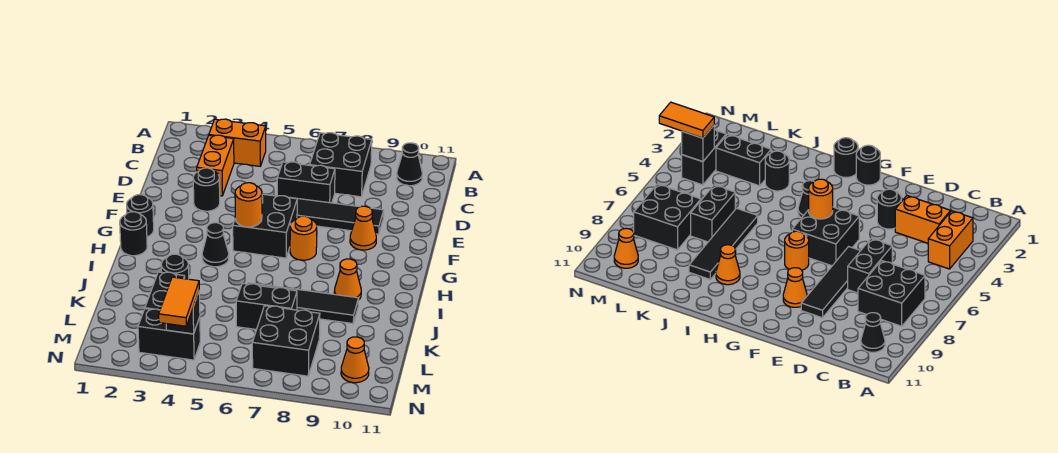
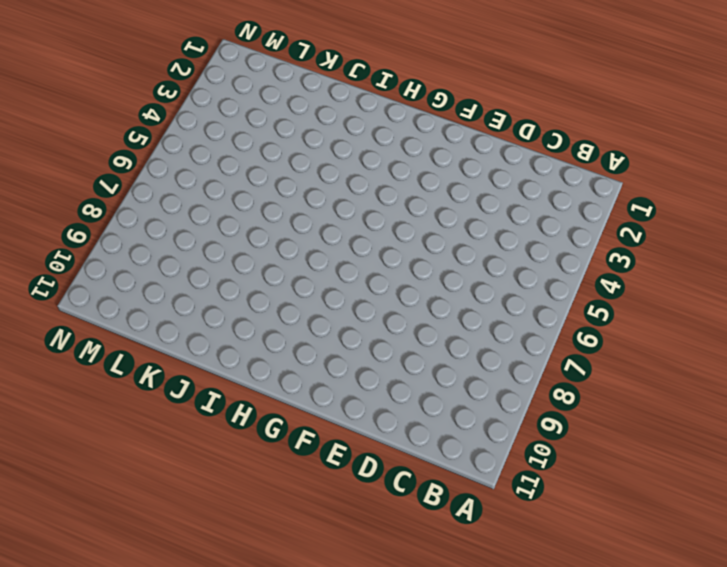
none -> orange brick B3:B4 level 1
none -> black brick B7:C8 level 1
none -> black cone B10 level 1

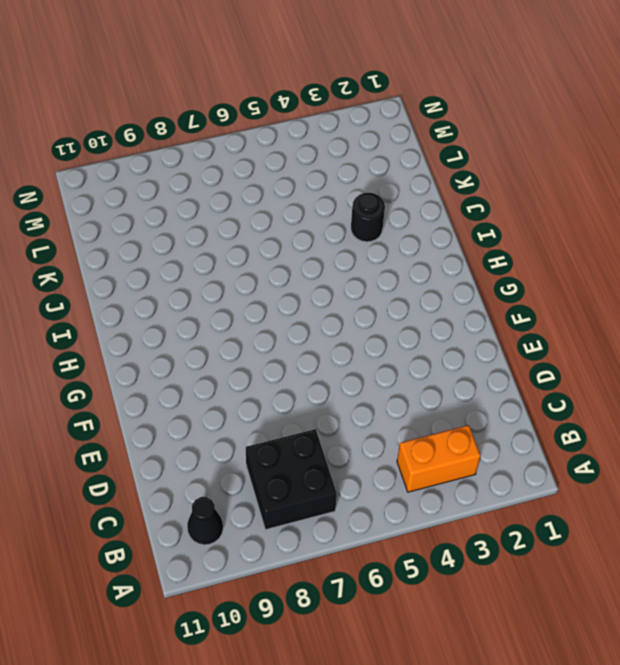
none -> orange brick C3:D3 level 1
none -> black brick D6:D7 level 1
none -> black round brick E3 level 1

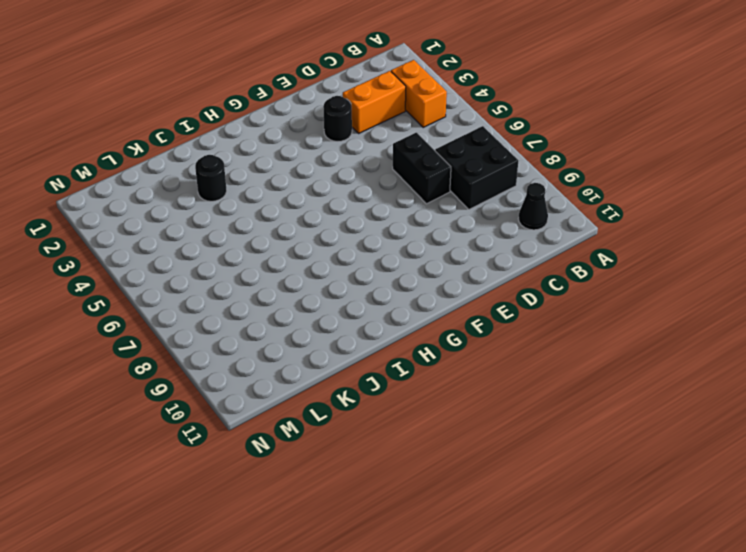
none -> black tile E6:E9 level 1
none -> black brick F5:G6 level 1
none -> orange cone F9 level 1

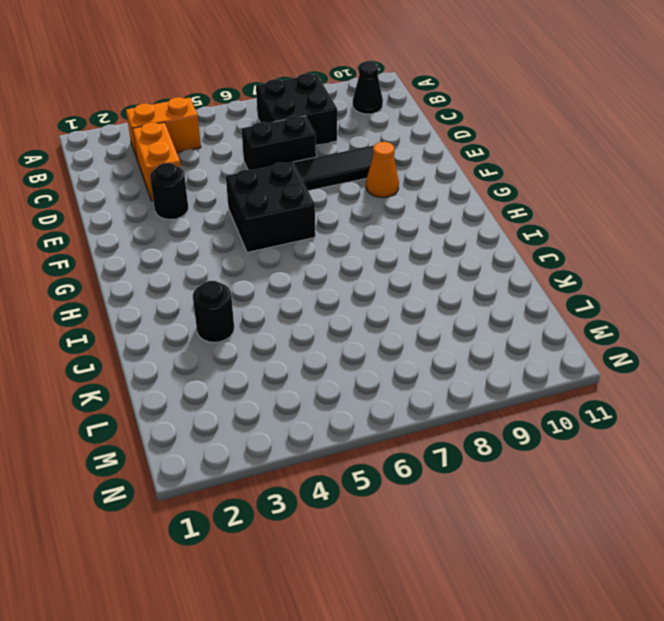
none -> black round brick G1 level 1
none -> orange round brick G7 level 1
none -> black round brick H1 level 1

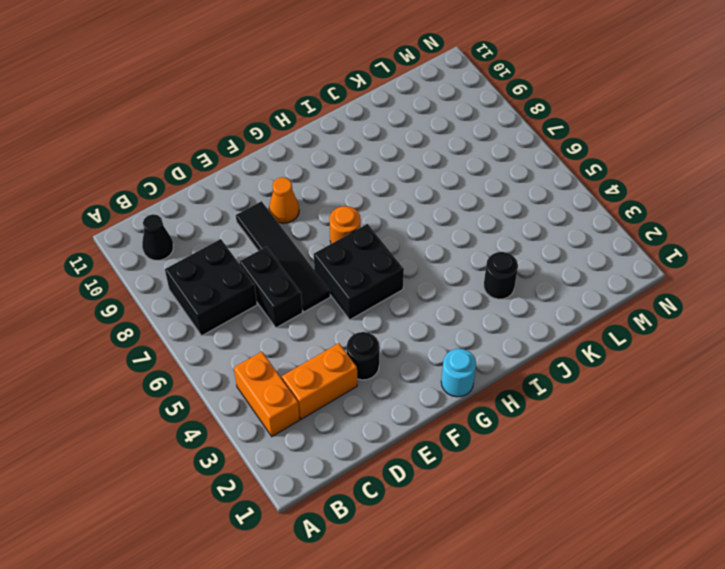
cyan round brick G1 level 1 -> black round brick G1 level 1
none -> black round brick H1 level 1
none -> black cone H4 level 1
none -> orange cone I9 level 1

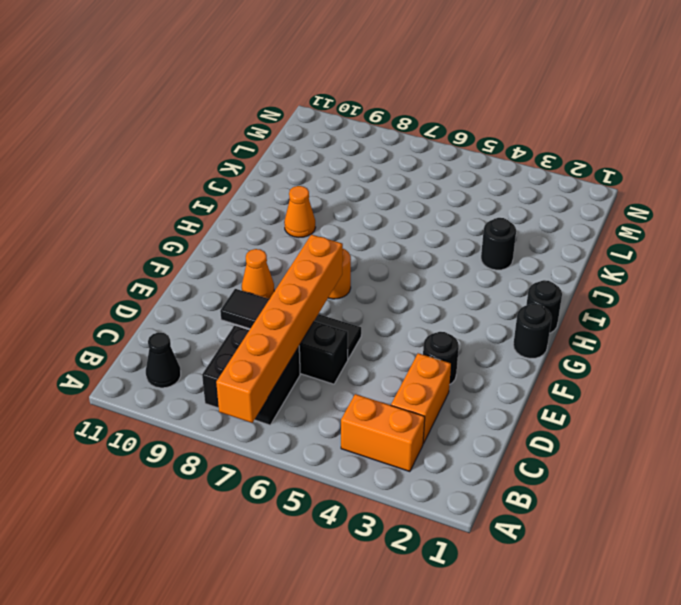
orange brick A7:F7 level 2 -> none
none -> black brick F5:G6 level 1
none -> black cone H4 level 1
none -> black tile J6:J9 level 1

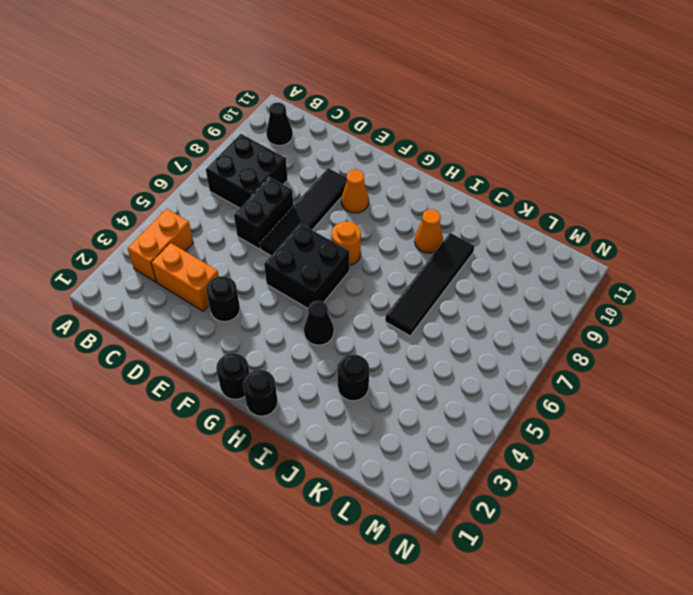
none -> black brick K3:L3 level 1
none -> black brick K6:K7 level 1
none -> black brick L7:M8 level 1

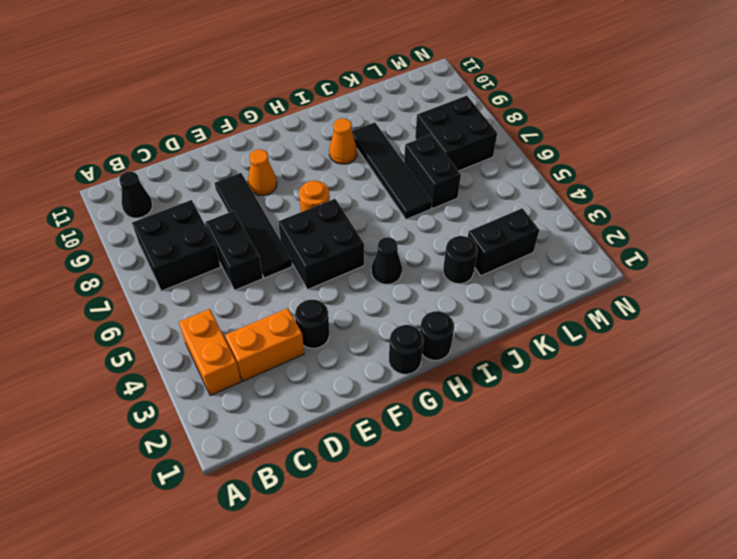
none -> black brick M3:M4 level 1
none -> orange cone M10 level 1
none -> orange round brick G5 level 2

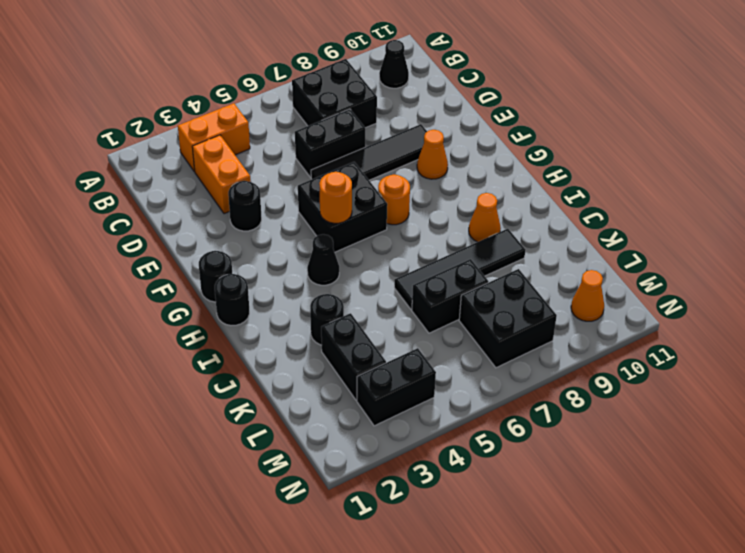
none -> black brick M4 level 2
none -> orange tile M4:N4 level 3

